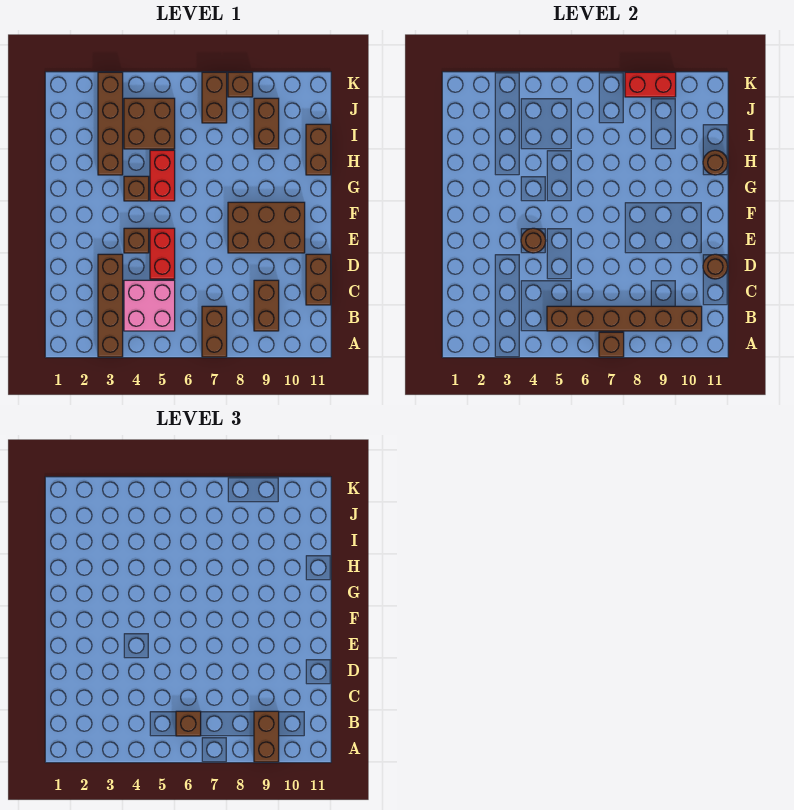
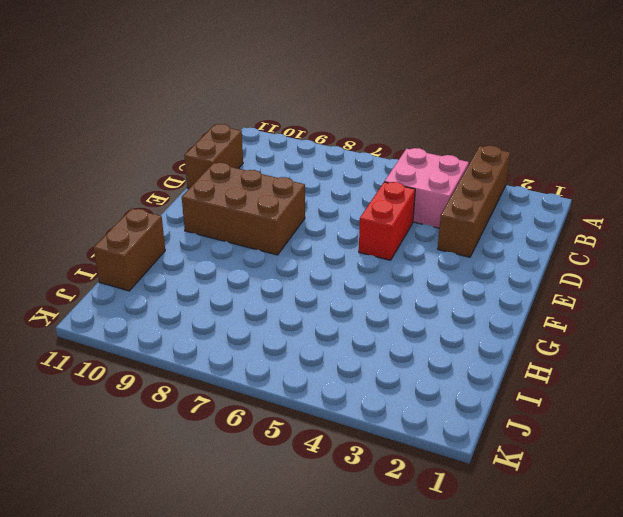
none -> brown brick A7:B7 level 1
none -> brown brick B9:C9 level 1
none -> brown brick E4 level 1

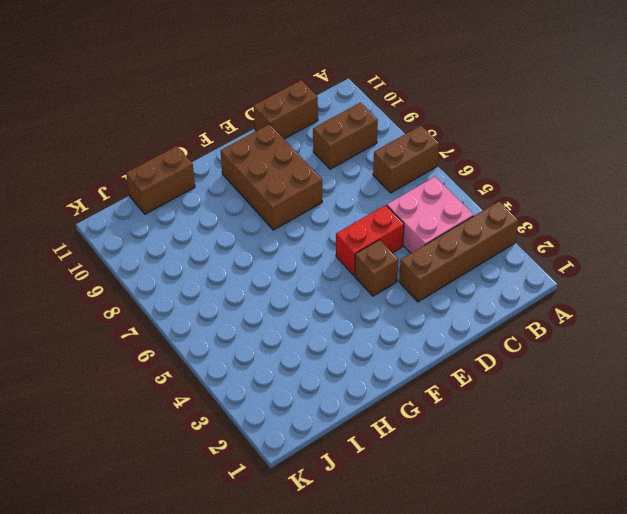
none -> brown brick G4 level 1
none -> red brick G5:H5 level 1
none -> brown brick H3:K3 level 1

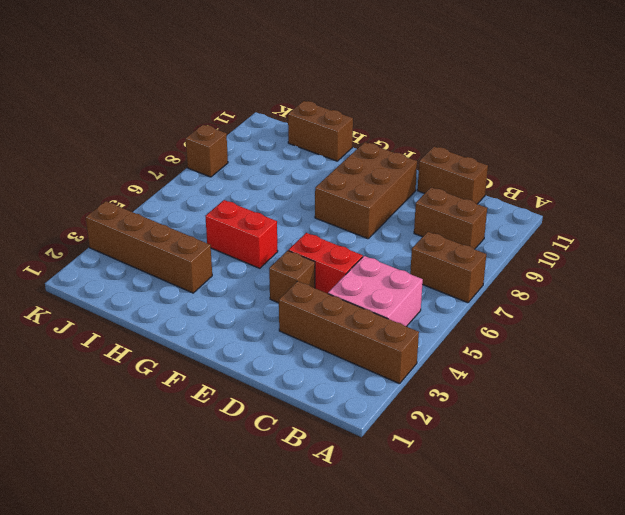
none -> brown brick G4 level 1
none -> brown brick I4:J5 level 1
none -> brown brick I9:J9 level 1

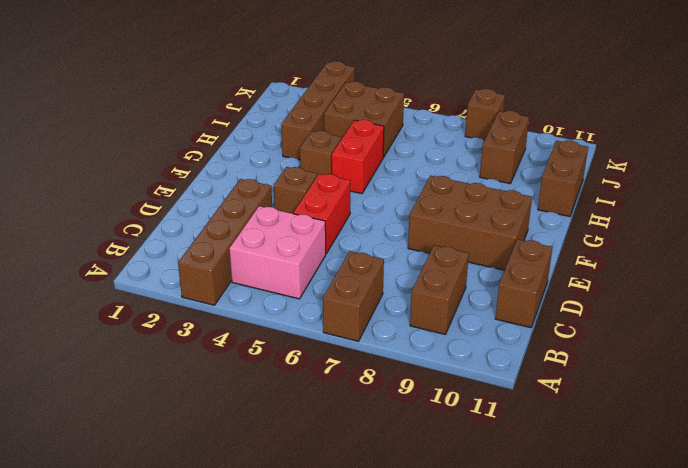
none -> brown brick J7:K7 level 1
none -> brown brick A7 level 2
none -> brown brick B5:B10 level 2

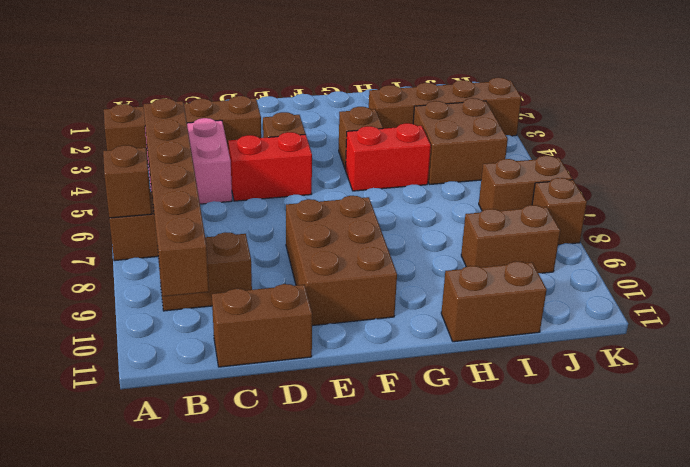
none -> brown round brick D11 level 2
none -> brown round brick E4 level 2
none -> brown round brick H11 level 2

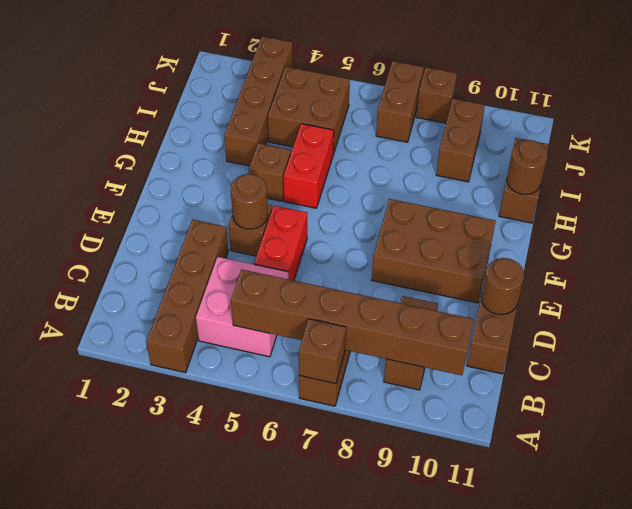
none -> red brick K8:K9 level 2
none -> brown brick A9:B9 level 3
none -> brown brick B6 level 3

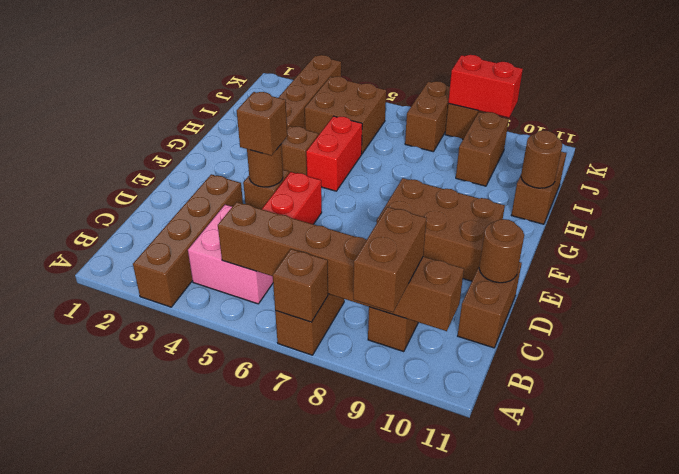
brown brick E4 level 3 -> brown brick B6 level 3

